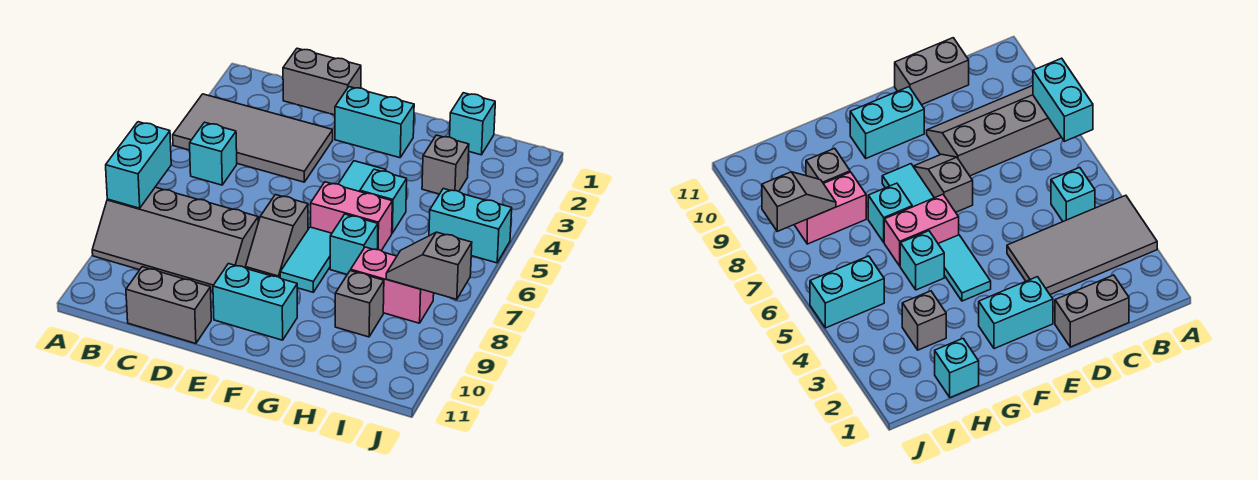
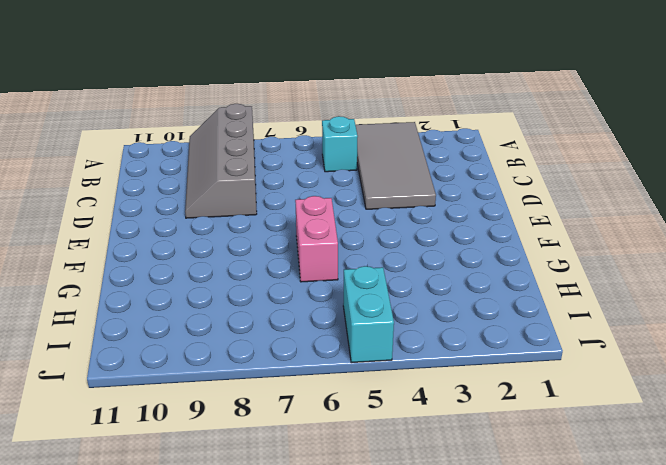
none -> grey brick C1:D1 level 1
none -> grey brick C11:D11 level 1
none -> cyan brick E2:F2 level 1

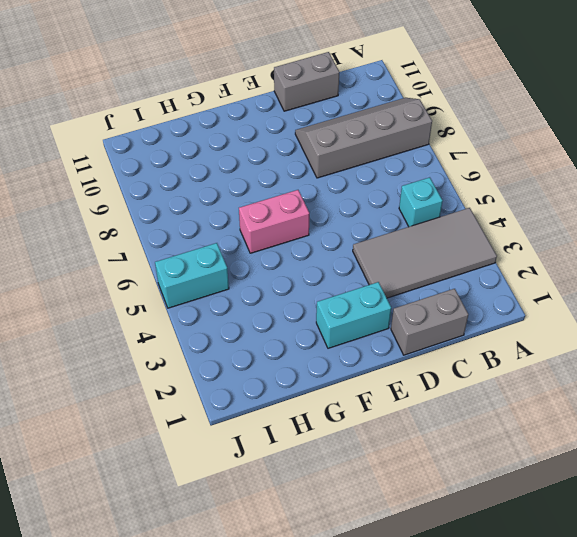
none -> grey slope E7:E8 level 1 top 7
none -> cyan brick E10:F10 level 1
none -> cyan tile F4:F5 level 1

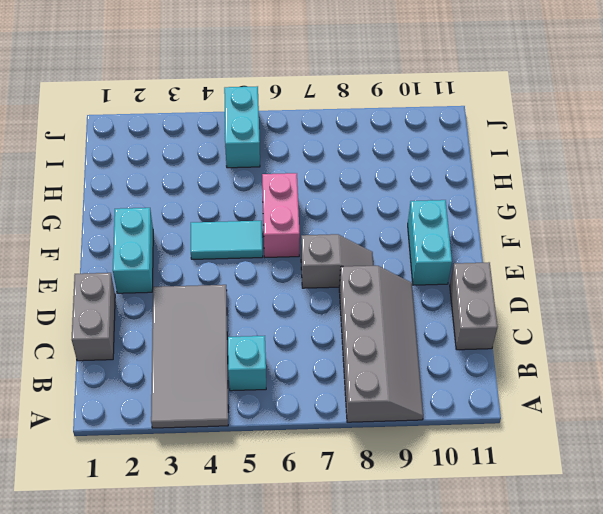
none -> cyan tile F7:F8 level 1
none -> cyan brick G5 level 1
none -> cyan brick G7 level 1

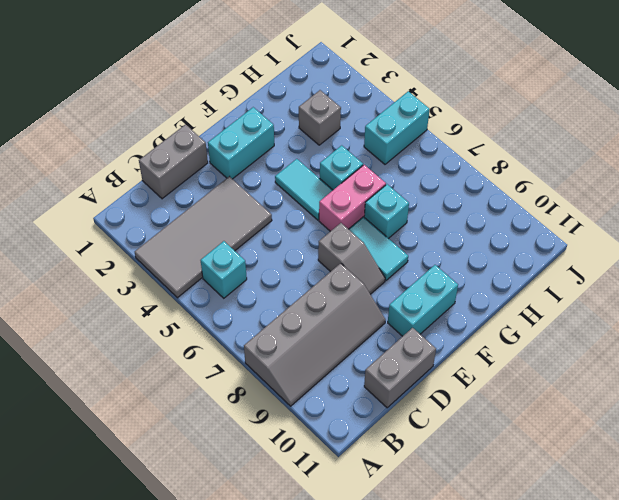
none -> cyan brick H1 level 1
none -> pink brick H8:I8 level 1
none -> grey brick H9 level 1

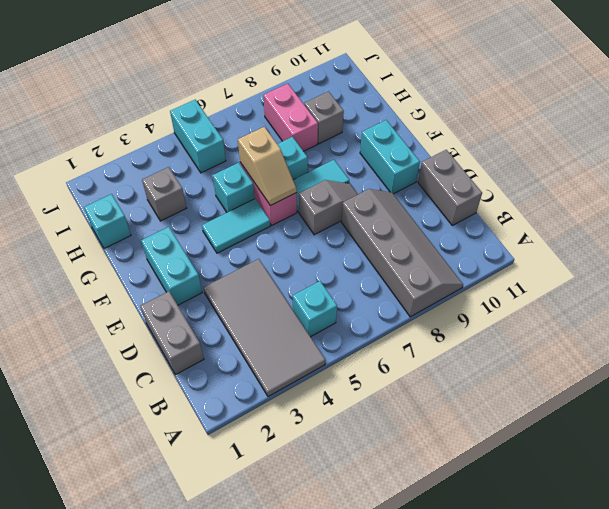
tan slope F6:G6 level 2 top G -> none
none -> cyan brick A7:A8 level 2
none -> grey slope I8:J8 level 2 top J

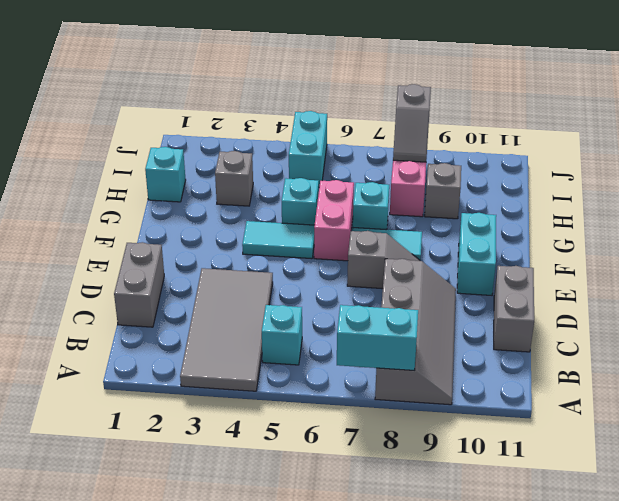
none -> cyan brick E2:F2 level 1

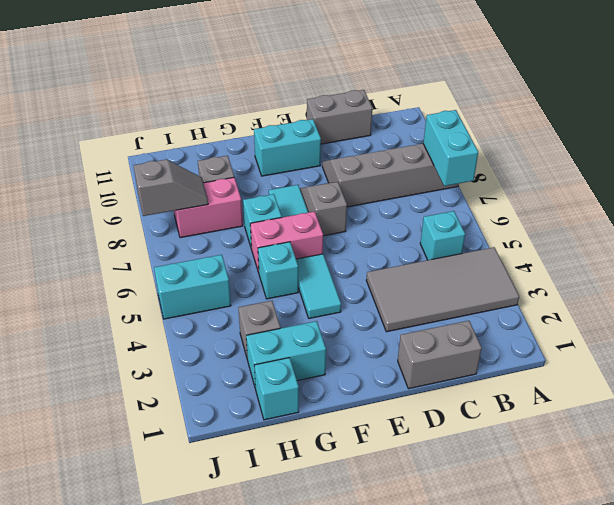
cyan brick G2:H2 level 1 -> cyan brick E2:F2 level 1

